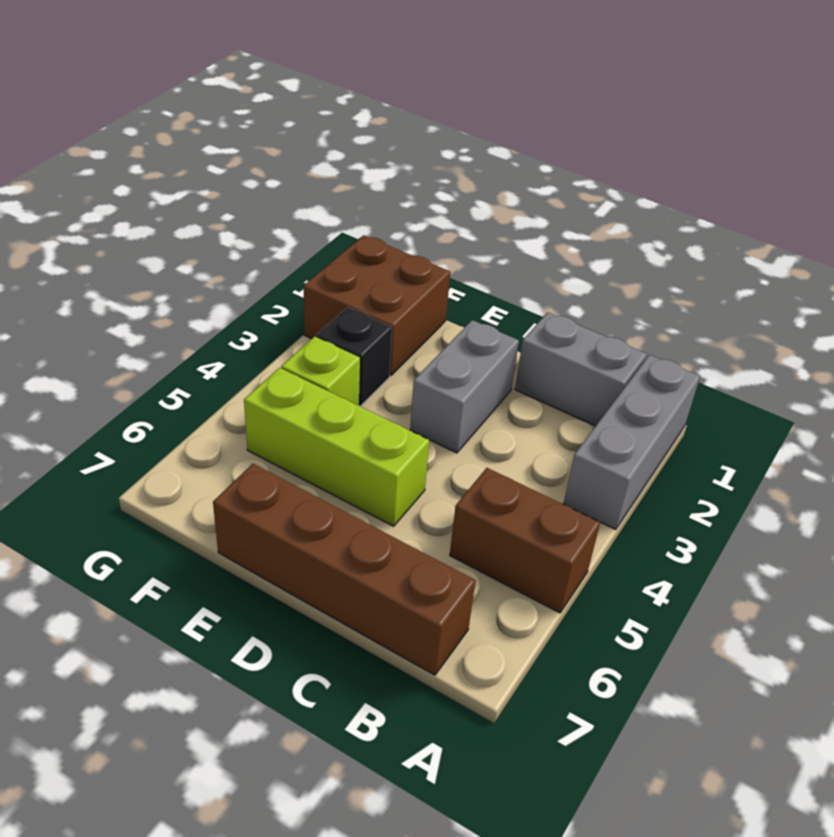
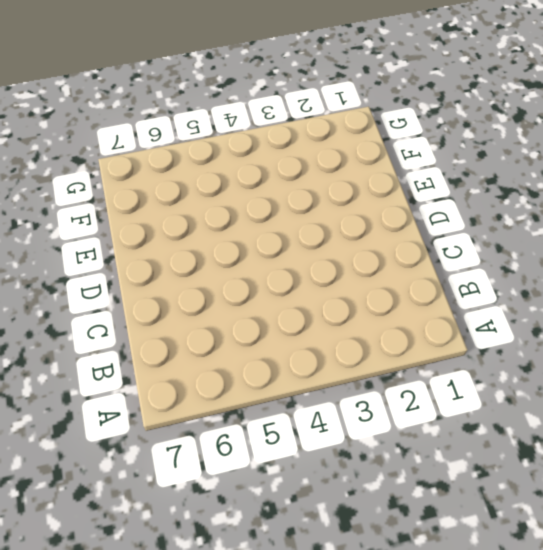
none -> grey brick A1:A3 level 1
none -> brown brick A5:B5 level 1

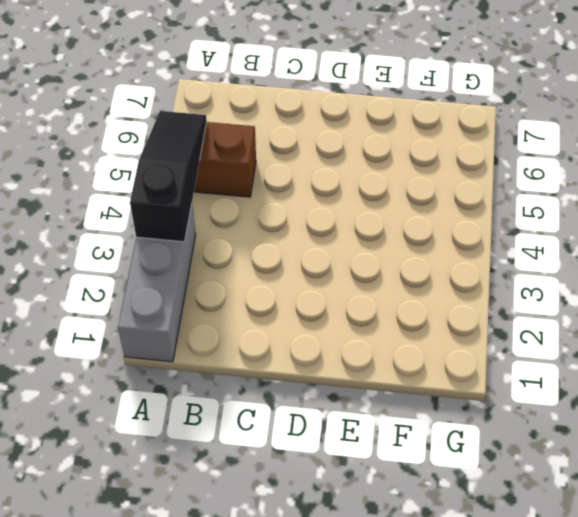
black slope A3:A5 level 2 top 3 -> none
none -> grey brick B1:C1 level 1
none -> brown brick B7:E7 level 1

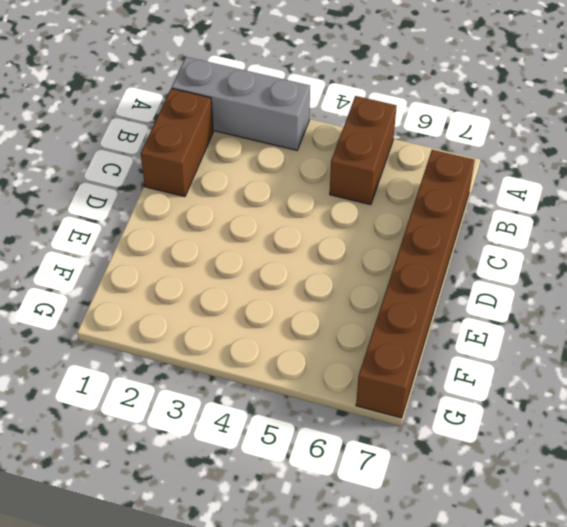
brown brick B1:C1 level 1 -> grey brick B1:C1 level 1
brown brick B7:G7 level 1 -> brown brick B7:E7 level 1
none -> grey brick D2:D3 level 1
none -> lime brick D5:F5 level 1

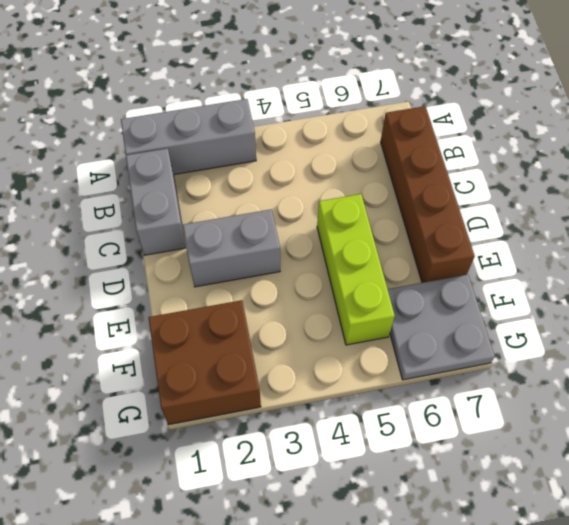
grey plate F6:G7 level 1 -> none
none -> brown brick A5:B5 level 1
none -> black brick F3 level 1

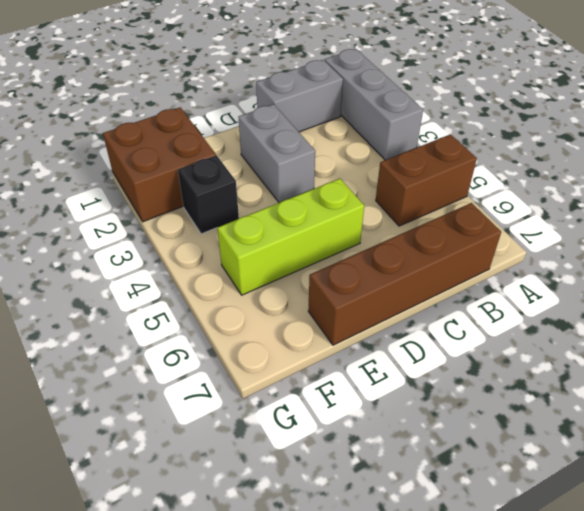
none -> lime brick F4 level 1

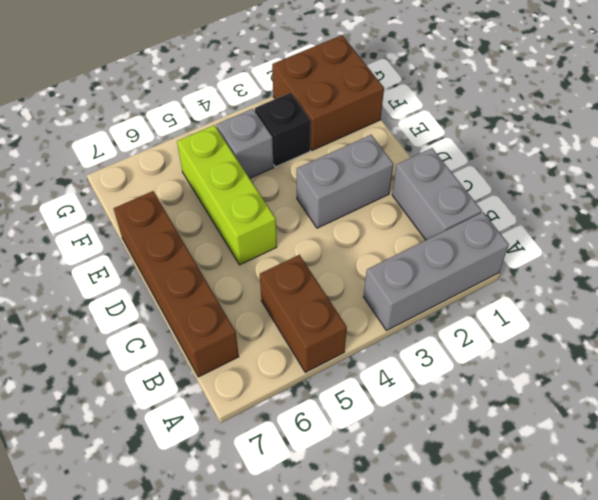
grey brick F4 level 1 -> lime brick F4 level 1

